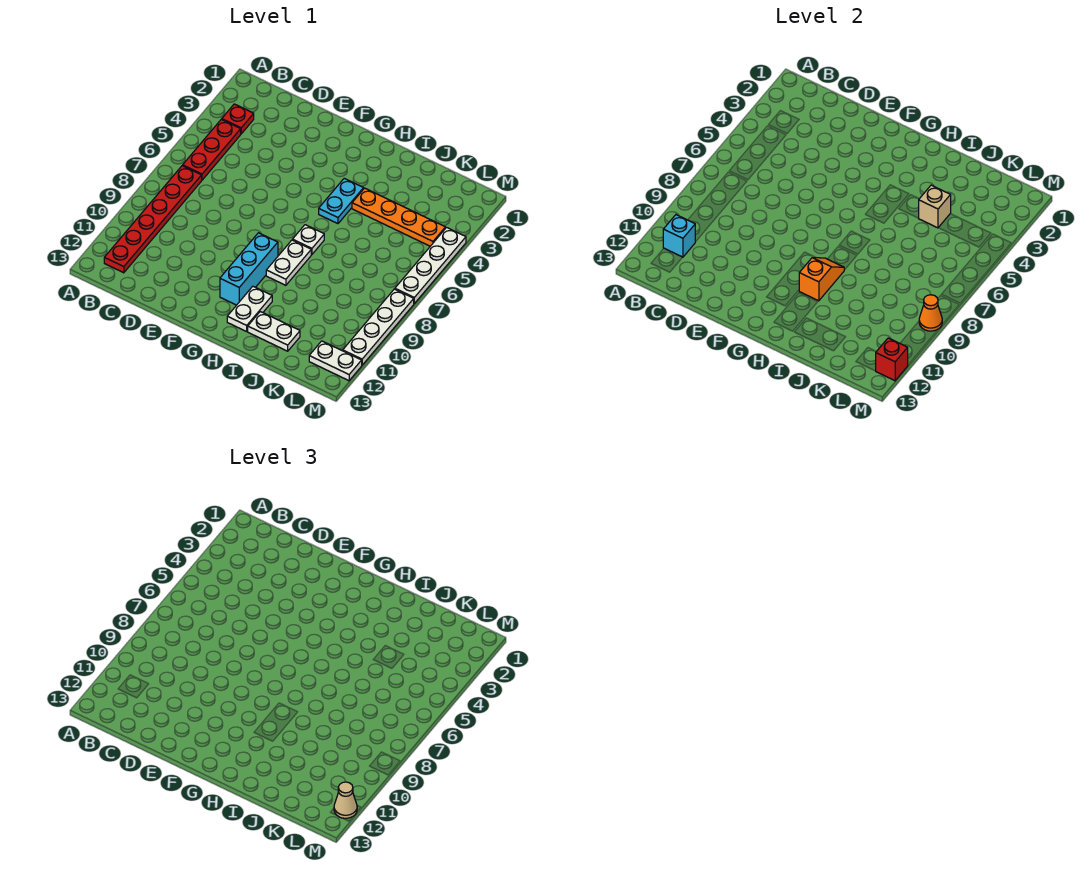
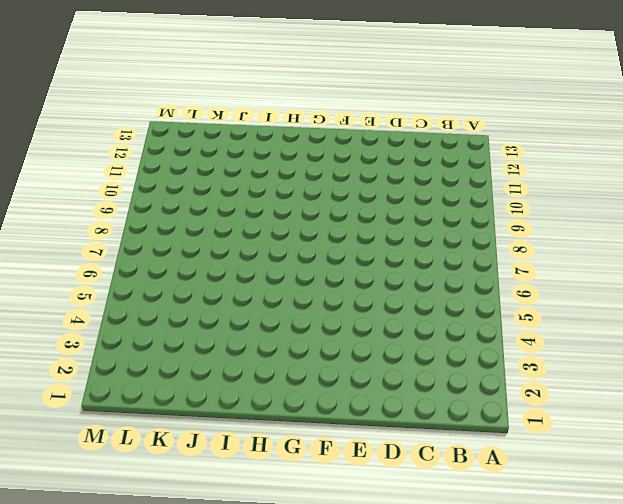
none -> red plate B3 level 1
none -> red plate B4:B6 level 1
none -> red plate B7:B12 level 1

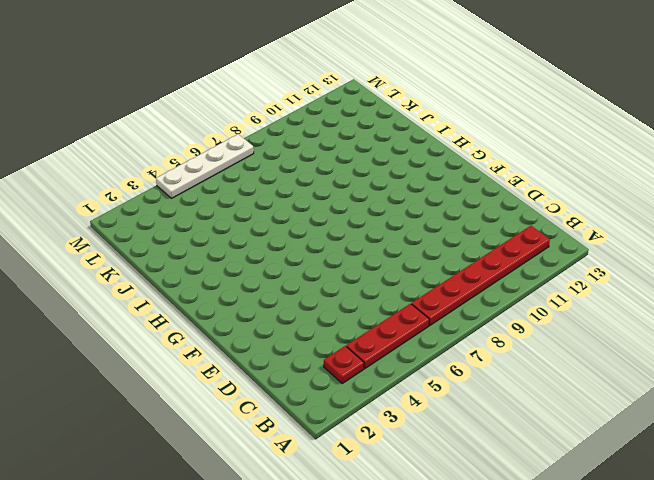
none -> cyan brick G9:G11 level 1
none -> cyan plate H4:H5 level 1
none -> white plate H7 level 1

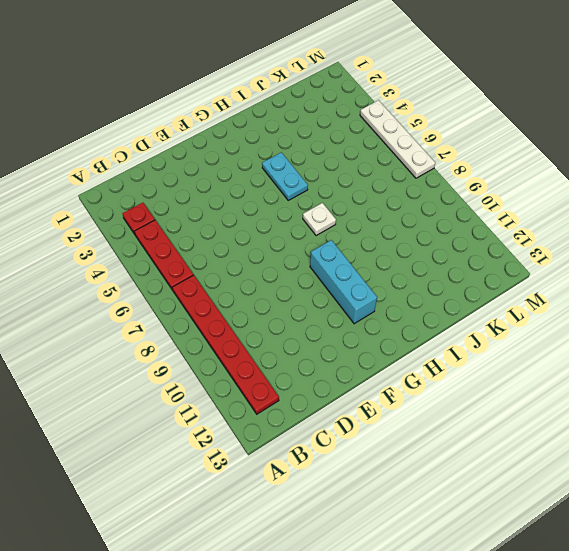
none -> white plate H8:H9 level 1
none -> white plate H11:H12 level 1
none -> orange plate I4:L4 level 1

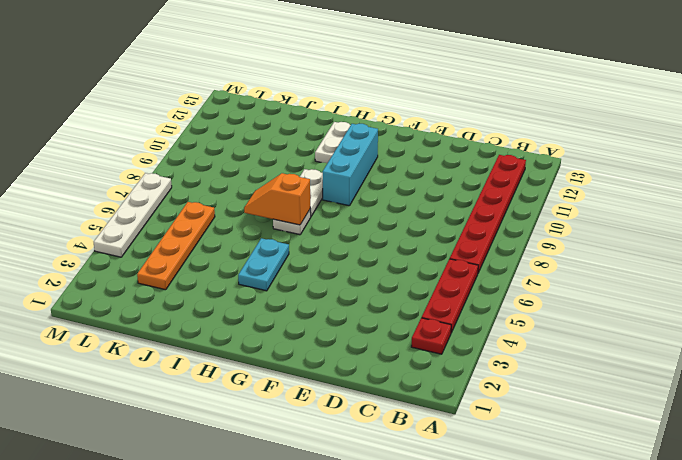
orange slope H7:I7 level 2 top H -> orange slope H9:H10 level 2 top 10
orange plate K3:K6 level 1 -> orange plate I4:L4 level 1
none -> white plate I12:J12 level 1
none -> white plate L12:M12 level 1
none -> white plate M8:M11 level 1

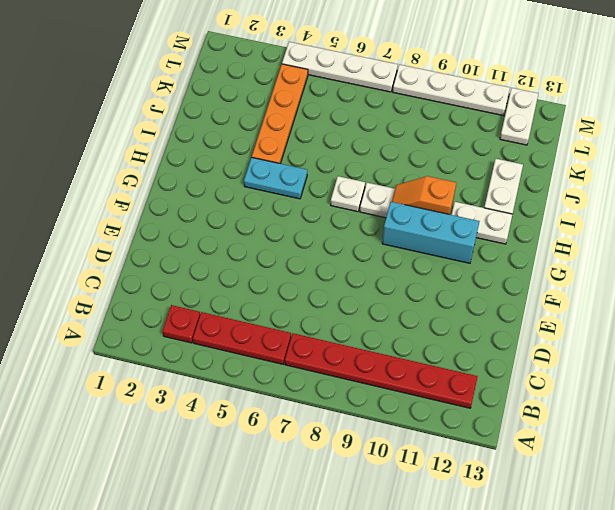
none -> cyan brick B11 level 2
none -> tan brick J4 level 2
none -> orange cone M9 level 2

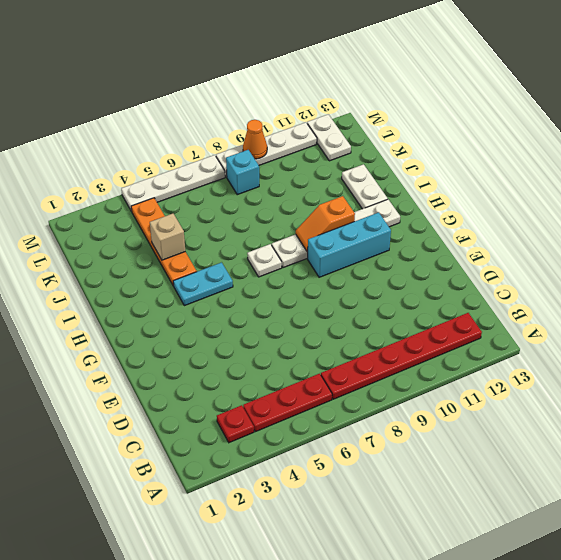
cyan brick L8 level 1 -> cyan brick B11 level 2
none -> red brick M12 level 2
none -> tan cone M12 level 3

